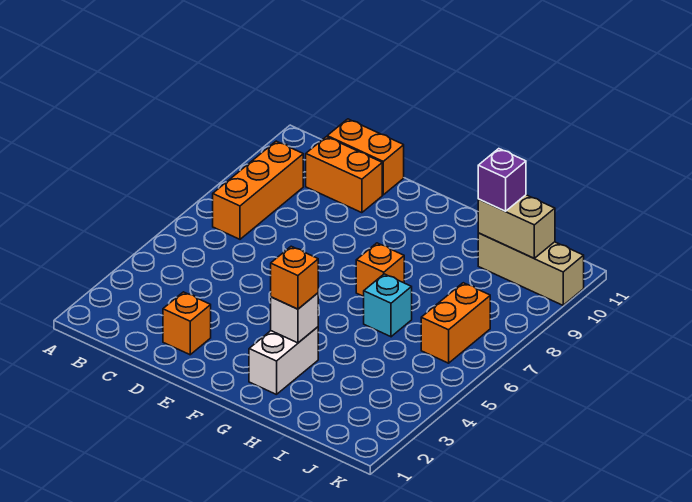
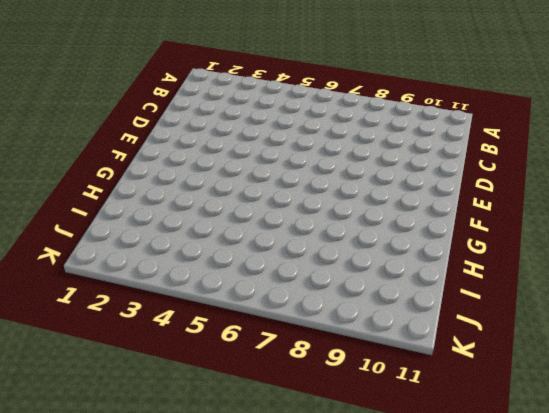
none -> orange brick B7:B9 level 1
none -> orange brick C10:D10 level 1
none -> orange brick C11:D11 level 1

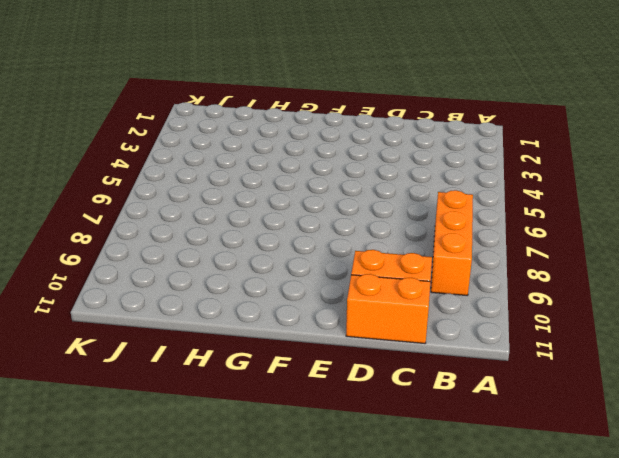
none -> orange brick D2 level 1
none -> white brick G2:G3 level 1
none -> orange brick G7 level 1

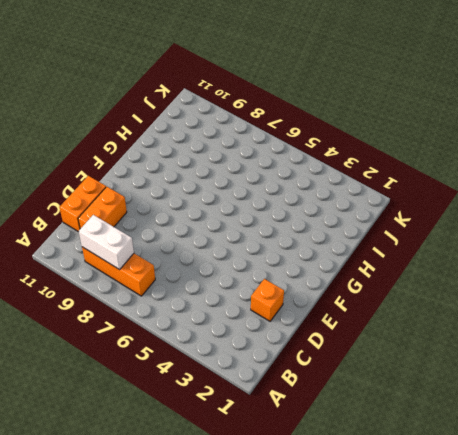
white brick B8:B9 level 2 -> white brick G2:G3 level 1
none -> orange brick G7 level 1
none -> cyan brick H6 level 1
none -> tan brick I10:K10 level 1

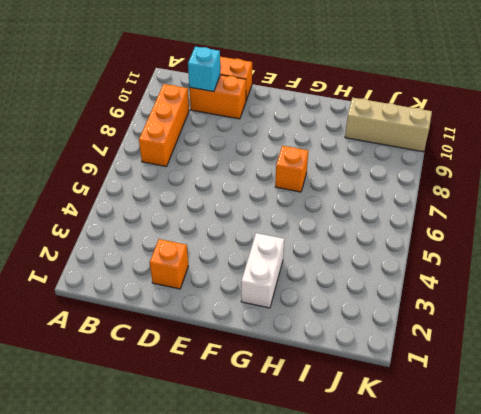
cyan brick C10 level 2 -> cyan brick H6 level 1
none -> orange brick J6:J7 level 1
none -> white brick G3 level 2
none -> tan brick I10:J10 level 2

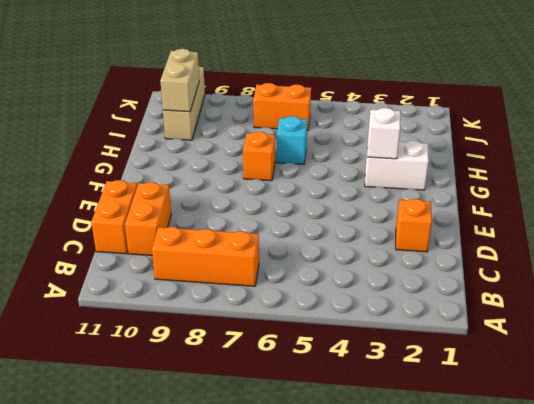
none -> orange brick G3 level 3
none -> purple brick I10 level 3

